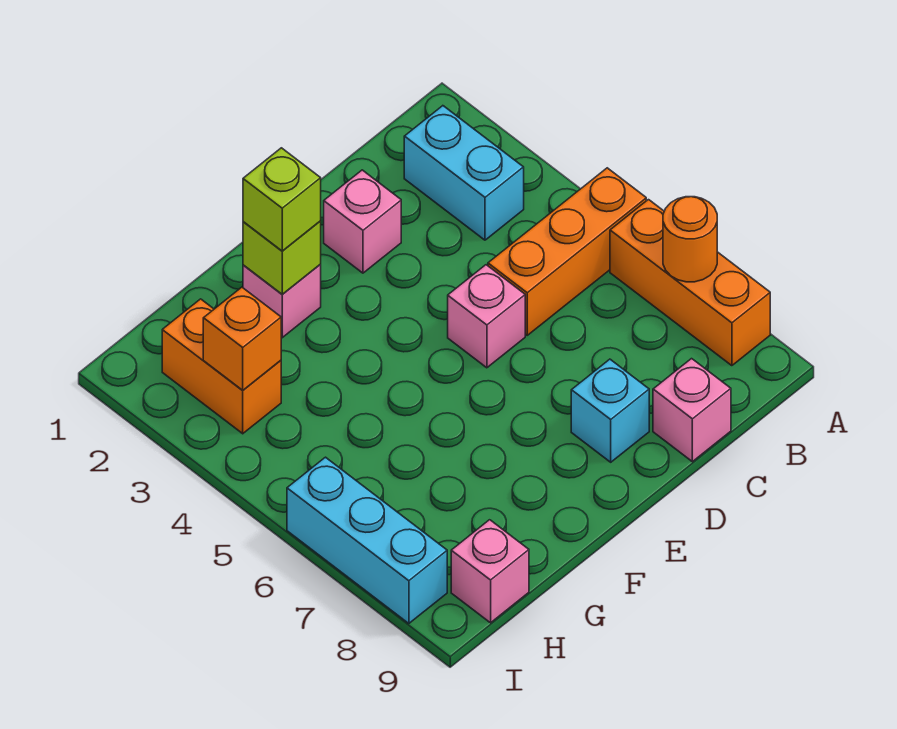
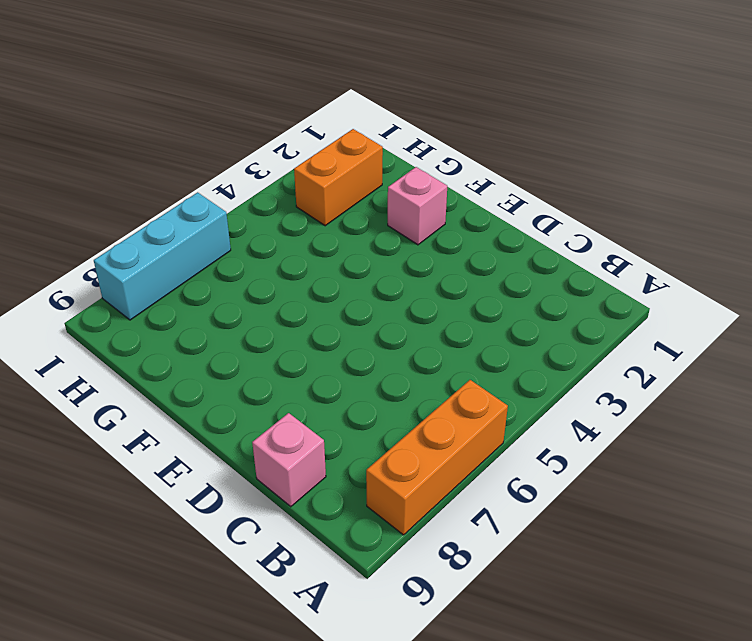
none -> orange brick A5:C5 level 1
none -> cyan brick B2:B3 level 1
none -> pink brick D2 level 1

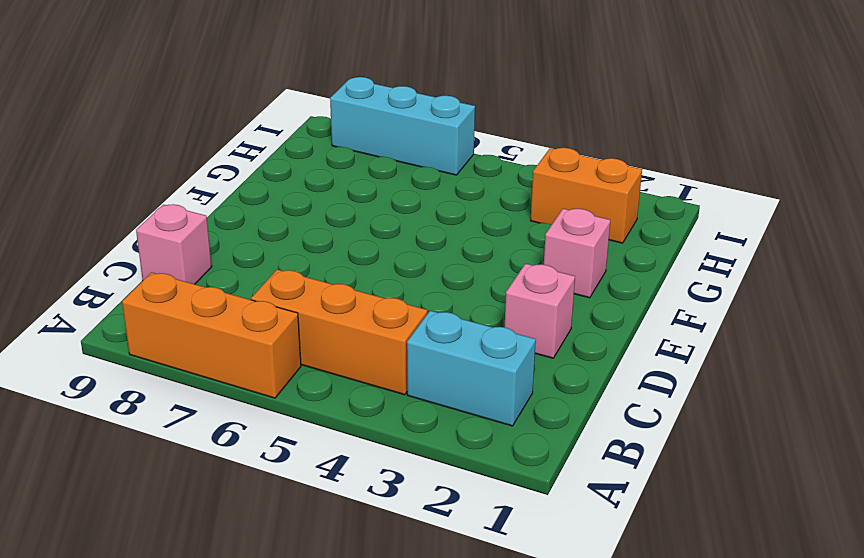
orange brick B4:B6 level 1 -> orange brick A5:C5 level 1
none -> pink brick D5 level 1
none -> cyan brick D8 level 1
none -> pink brick H9 level 1

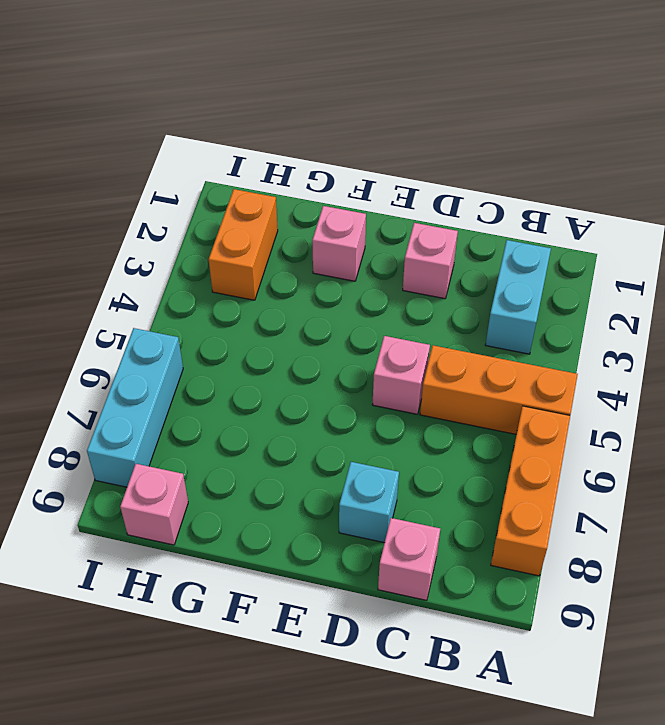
none -> orange round brick A7 level 2
none -> lime brick F2 level 2
none -> orange brick H3 level 2

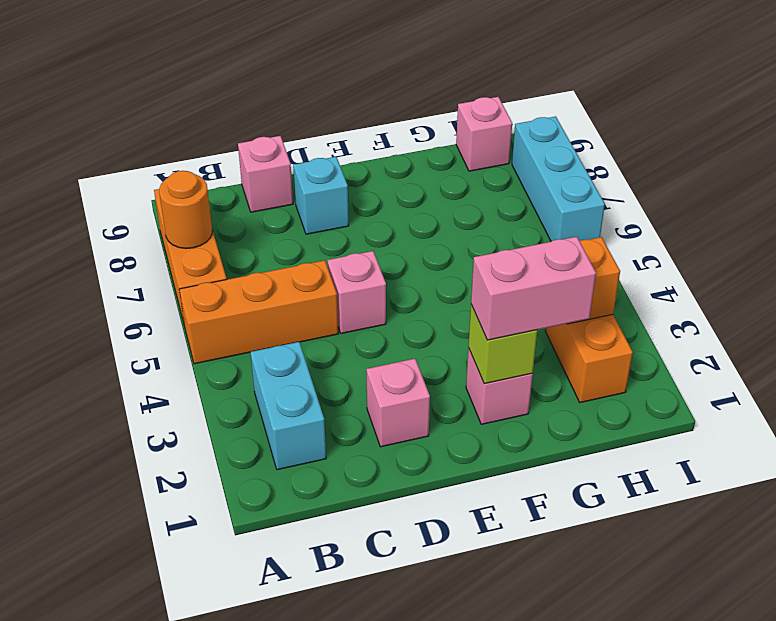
pink brick F2:G2 level 3 -> lime brick F2 level 3

